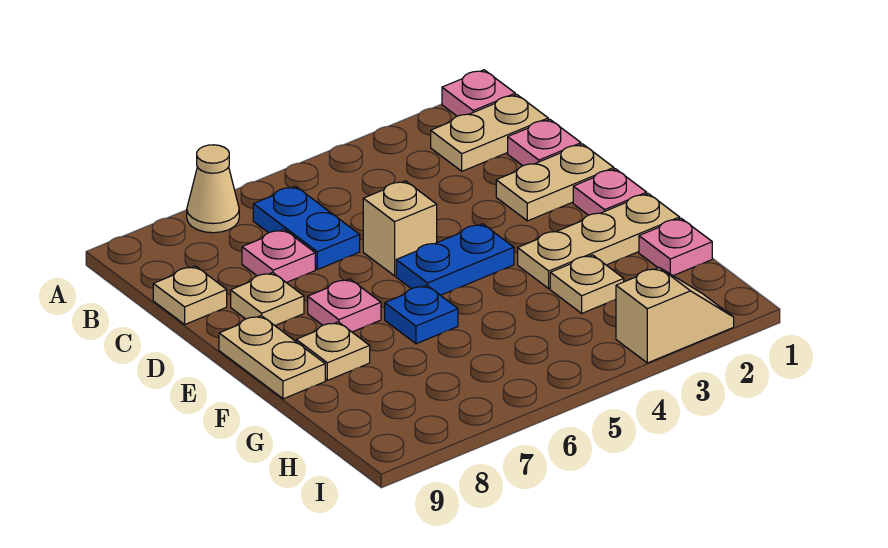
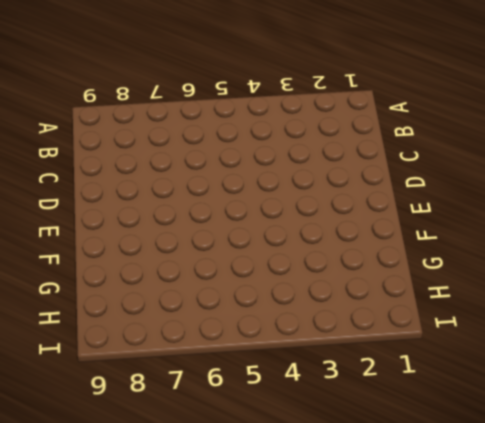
none -> pink plate A1 level 1
none -> tan cone A7 level 1
none -> tan plate B1:B2 level 1

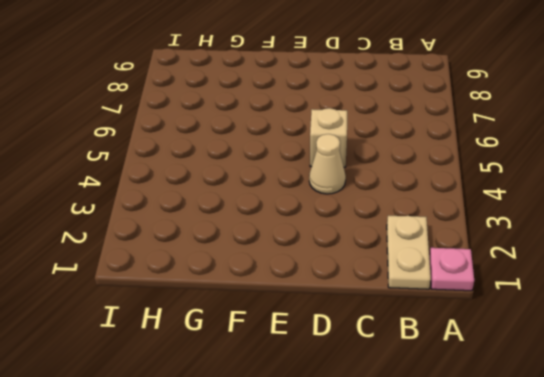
tan cone D4 level 1 -> tan cone A7 level 1
none -> blue plate B6:C6 level 1
none -> pink plate C1 level 1
none -> pink plate C7 level 1

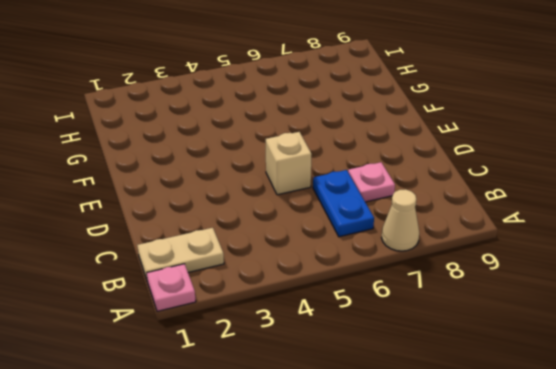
none -> pink plate C1 level 1
none -> tan plate C9 level 1
none -> tan plate D1:D2 level 1

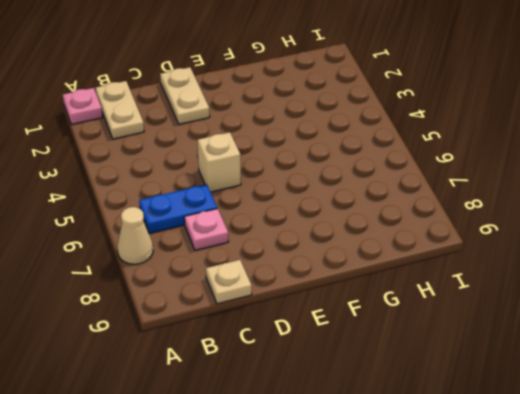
none -> pink plate C1 level 1
none -> tan plate D8 level 1
none -> pink plate E1 level 1

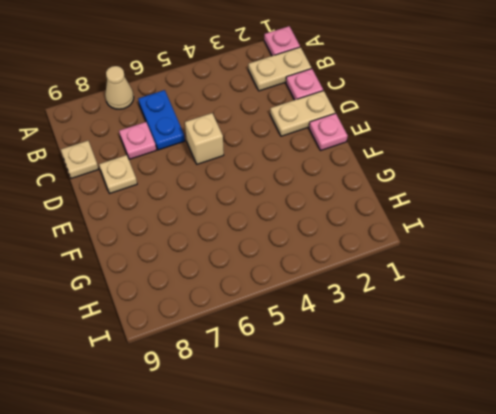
none -> blue plate E4:E5 level 1
none -> pink plate E7 level 1
none -> tan plate E9:F9 level 1

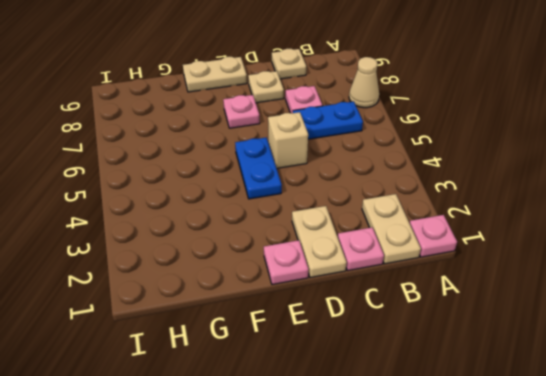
none -> tan plate F1:F3 level 1
none -> blue plate F6 level 1
none -> tan plate F8 level 1

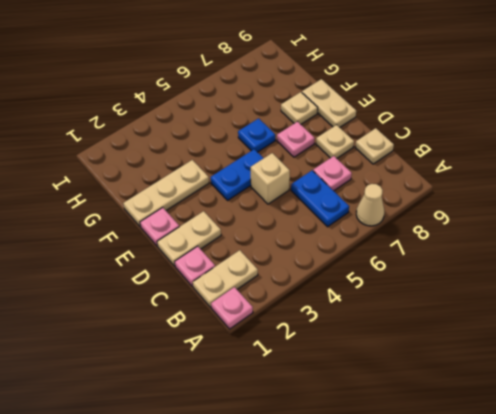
none -> pink plate G1 level 1
none -> tan plate G3 level 1
none -> tan slope I2:I3 level 1 top 3

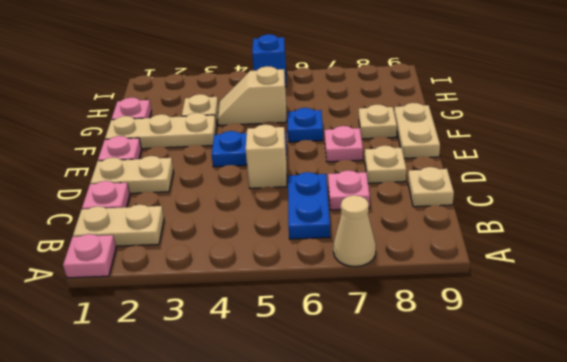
tan slope G4:G5 level 1 top 5 -> tan slope I2:I3 level 1 top 3
blue brick I5 level 1 -> none

